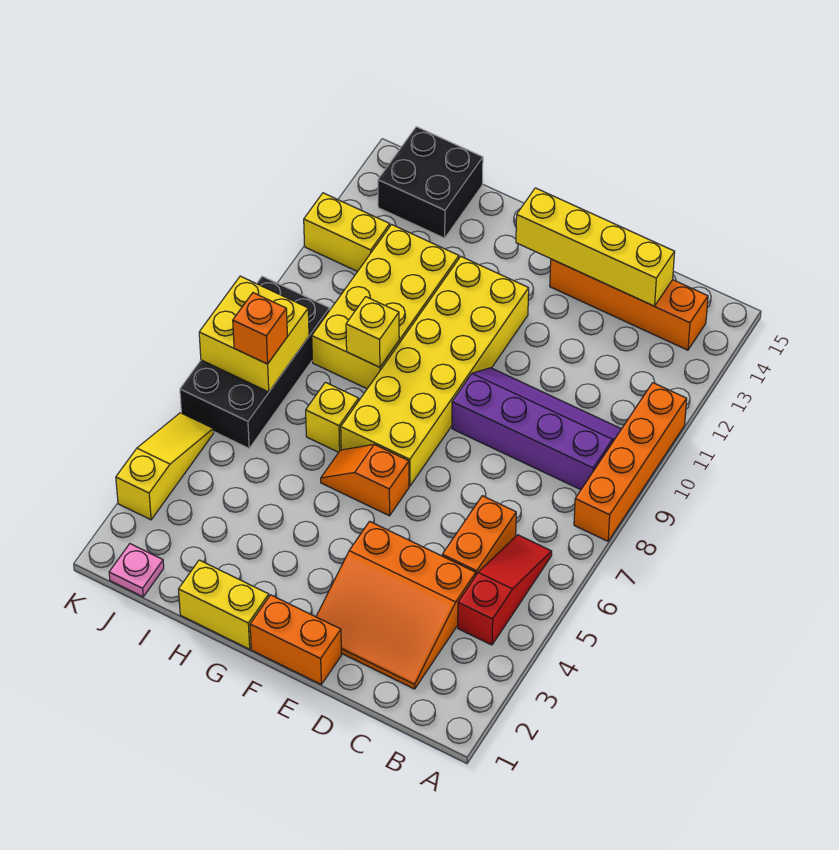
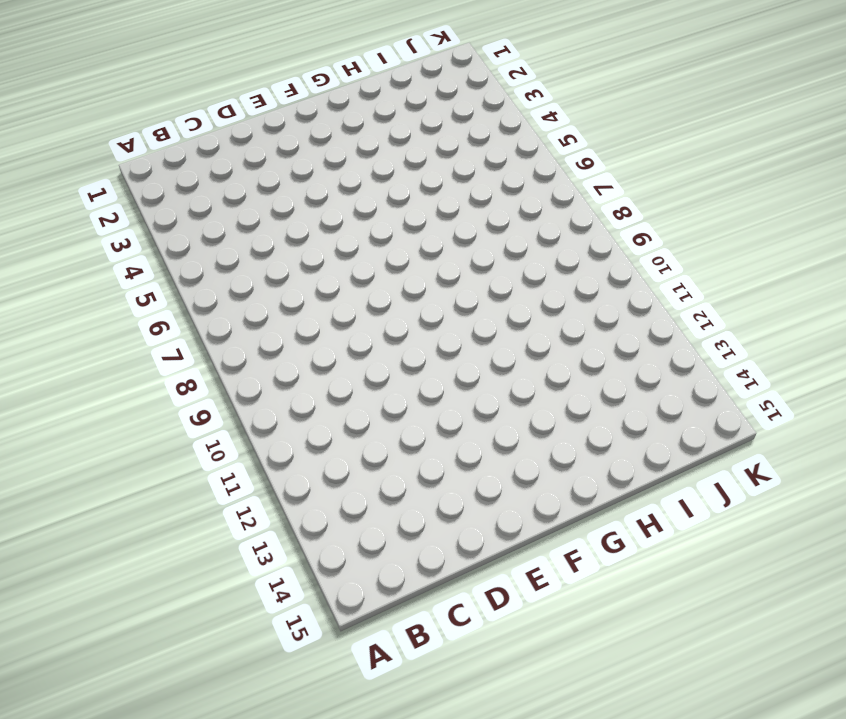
none -> orange brick A8:A11 level 1
none -> red slope B4:B6 level 1 top 4
none -> purple slope B9:E10 level 1 top 9

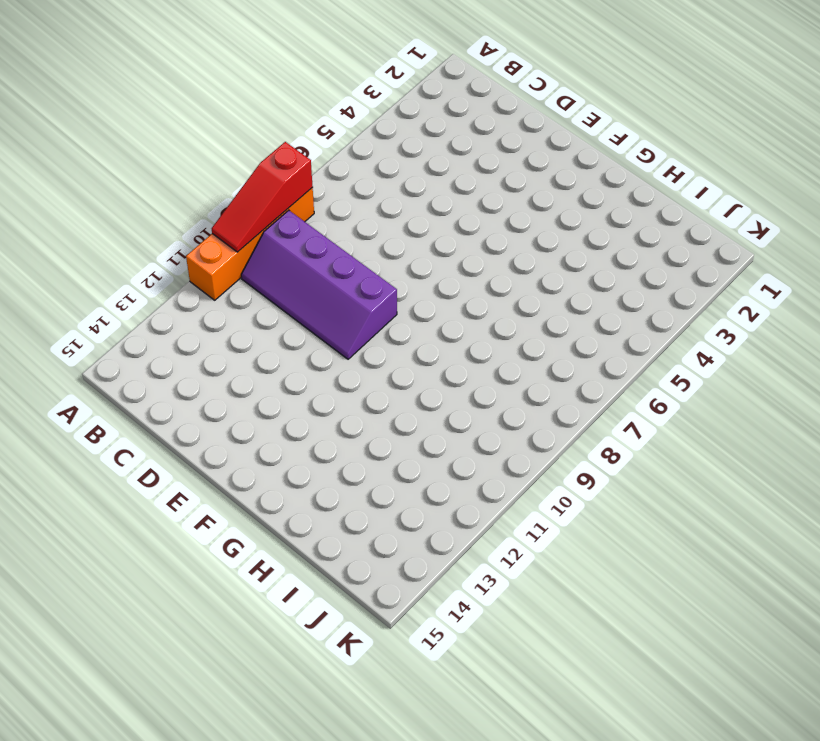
red slope A8:A10 level 2 top 8 -> red slope B4:B6 level 1 top 4
none -> orange brick B14:E14 level 1
none -> orange slope C2:E4 level 1 top 4
none -> orange brick C5:C6 level 1

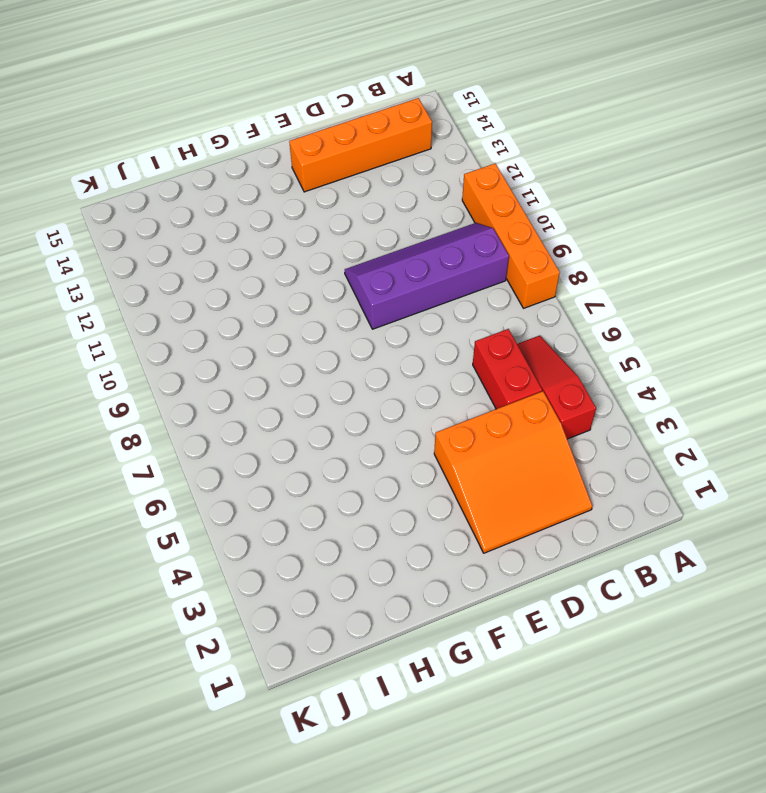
red brick C5:C6 level 1 -> orange brick C5:C6 level 1
none -> orange brick E1:F1 level 1
none -> orange slope F6:G6 level 1 top F
none -> yellow brick F7:G12 level 1

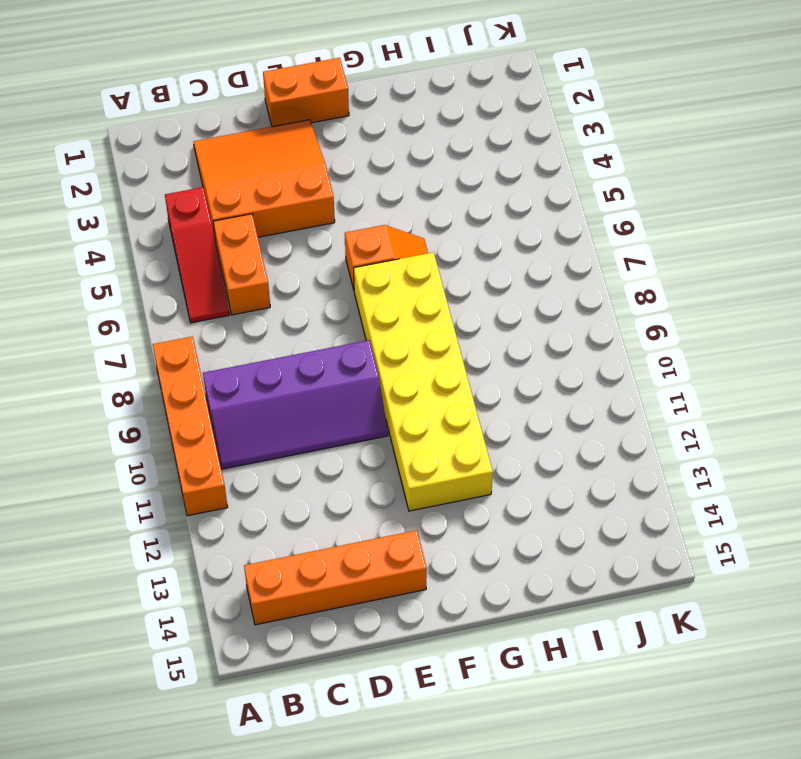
none -> yellow brick G1:H1 level 1
none -> yellow brick H7 level 1
none -> yellow brick H9:I12 level 1

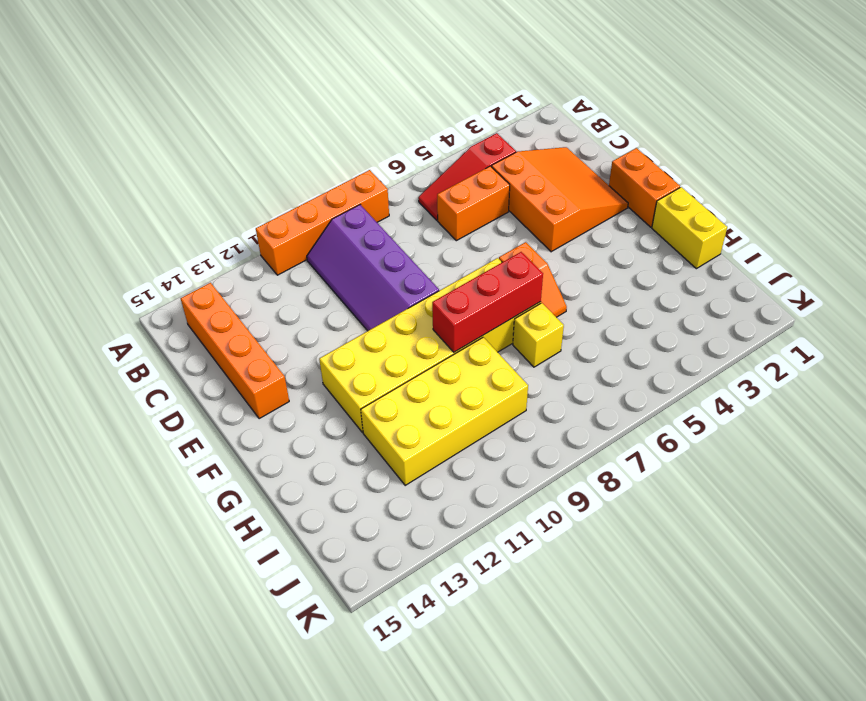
red brick G7:G9 level 2 -> none
none -> black brick I14:J15 level 1
none -> pink plate J1 level 1
none -> black brick J6:K9 level 1

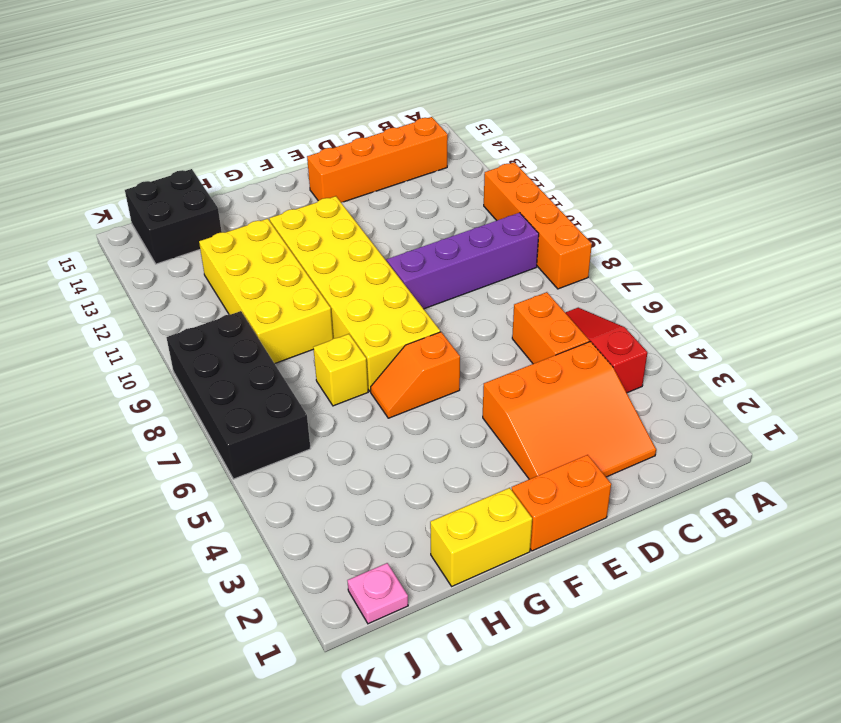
none -> yellow brick J12:K12 level 1
none -> yellow slope K3:K5 level 1 top 3
none -> yellow brick C14:F14 level 2

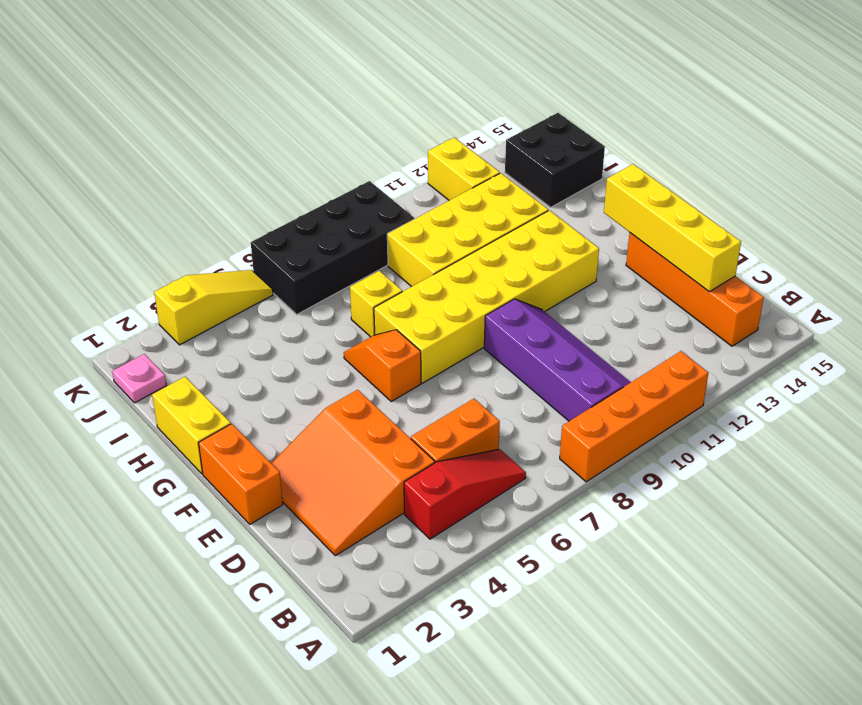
none -> yellow brick H9 level 2
none -> yellow brick J7:K8 level 2
none -> orange brick J7 level 3

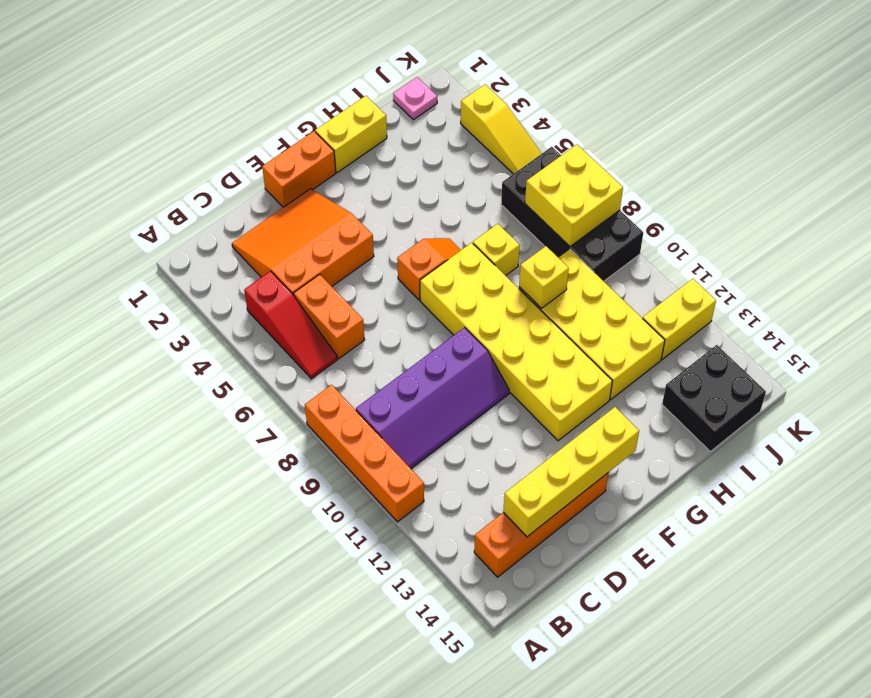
none -> orange brick J7 level 3

